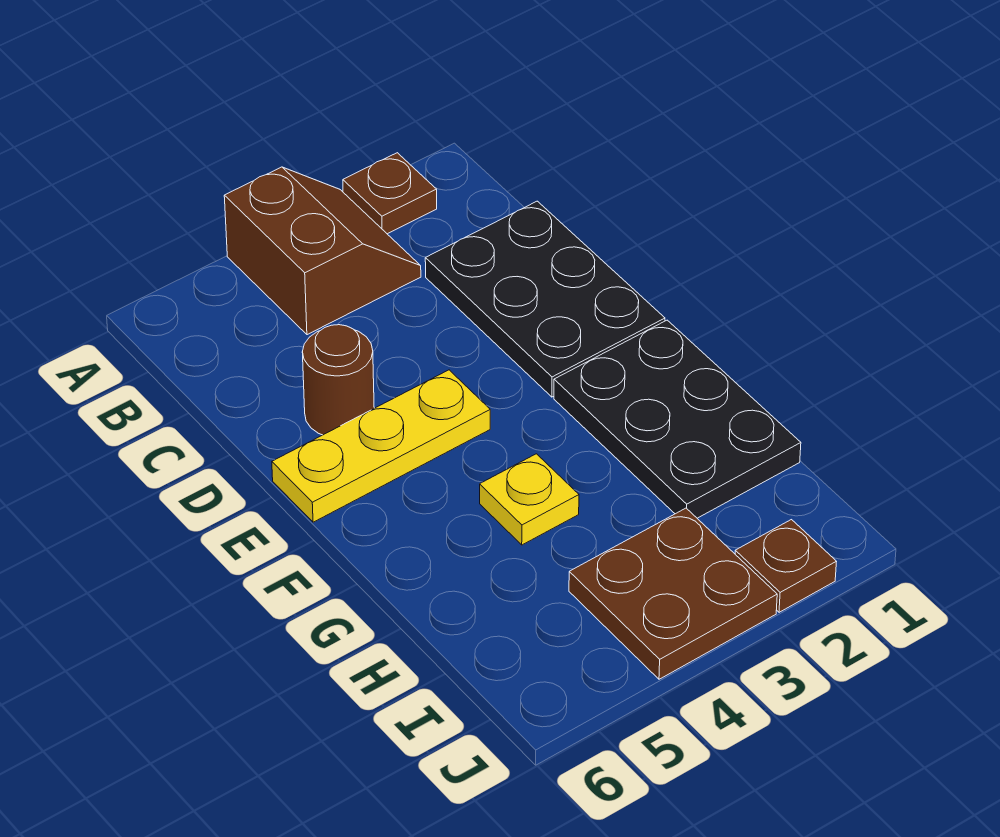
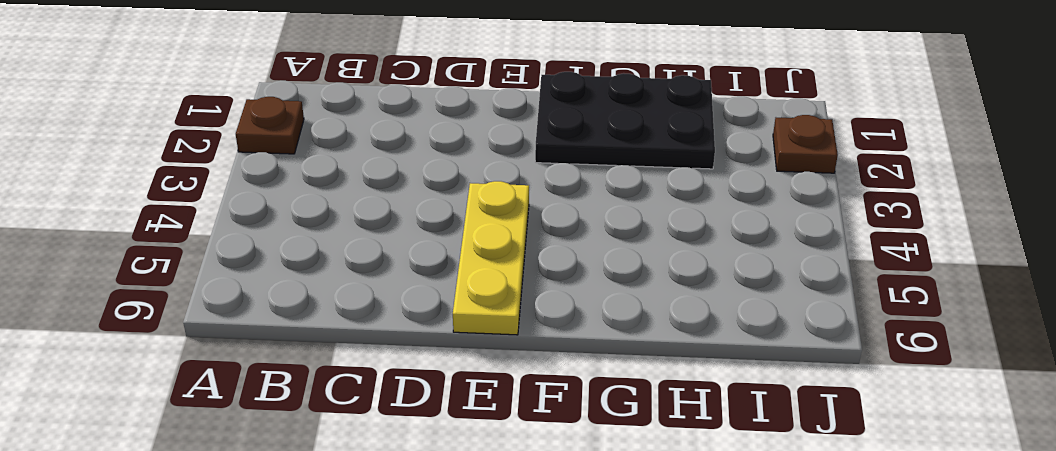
none -> brown slope A3:B4 level 1 top 4
none -> black plate C1:E2 level 1

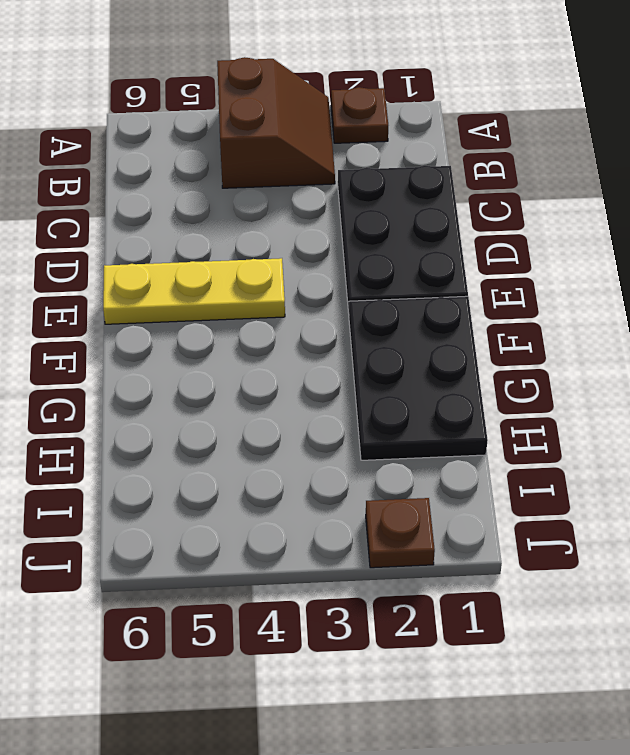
none -> brown round brick D5 level 1
none -> yellow plate G4 level 1

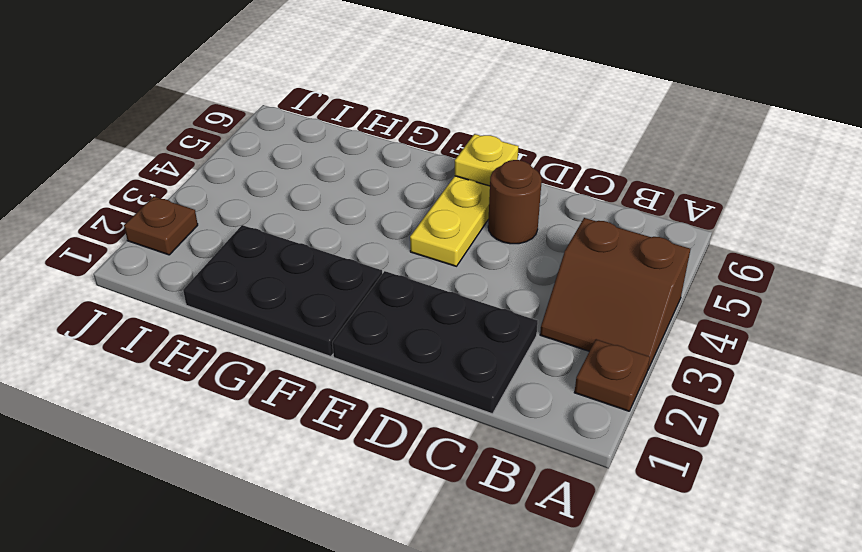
yellow plate E6 level 2 -> yellow plate G4 level 1
none -> brown plate I3:J4 level 1

